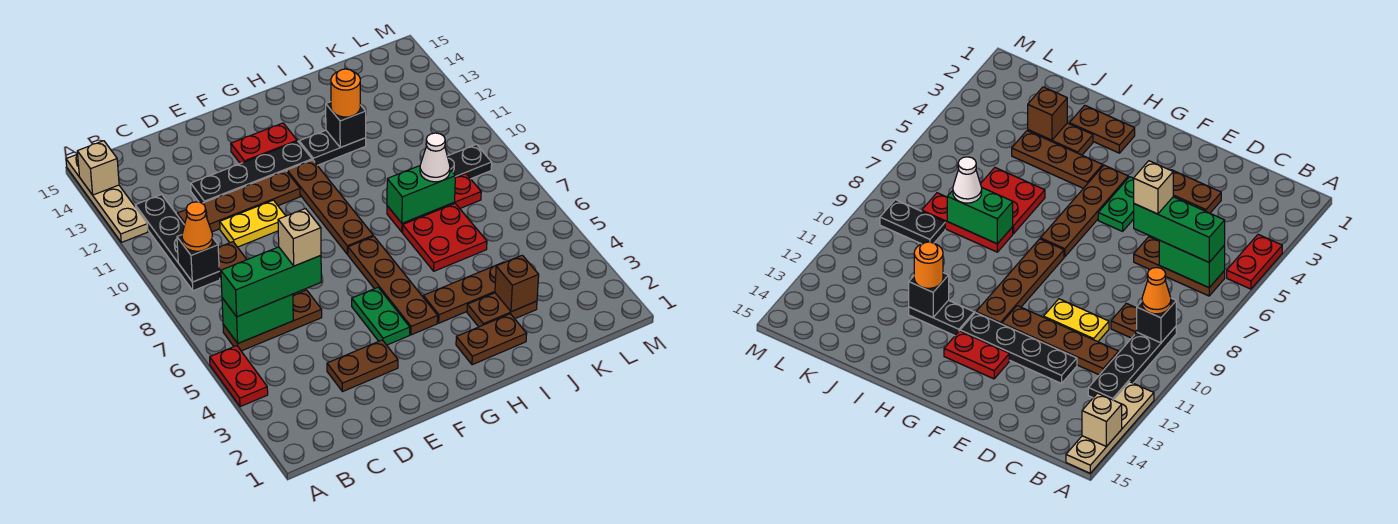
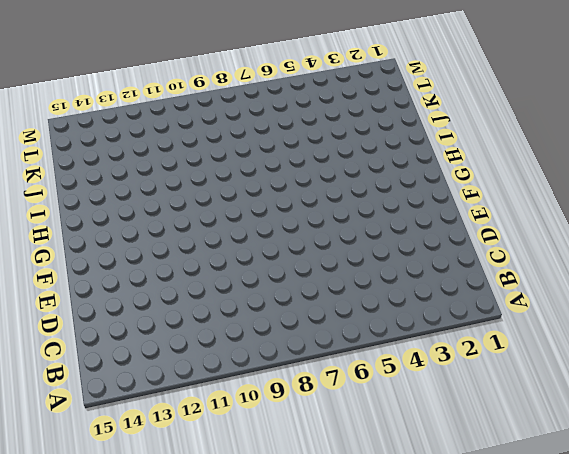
none -> red plate A4:A5 level 1
none -> tan plate A12:A15 level 1
none -> brown plate B6:D6 level 1
none -> black plate B9:B12 level 1

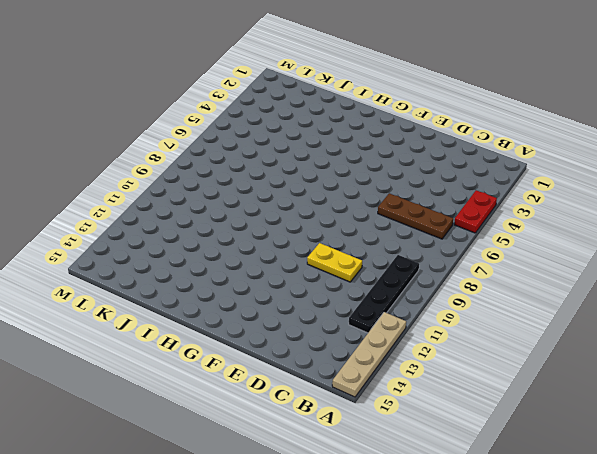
none -> brown plate C9 level 1
none -> brown plate C11:F11 level 1
none -> brown plate D3:E3 level 1
none -> black plate D12:G12 level 1

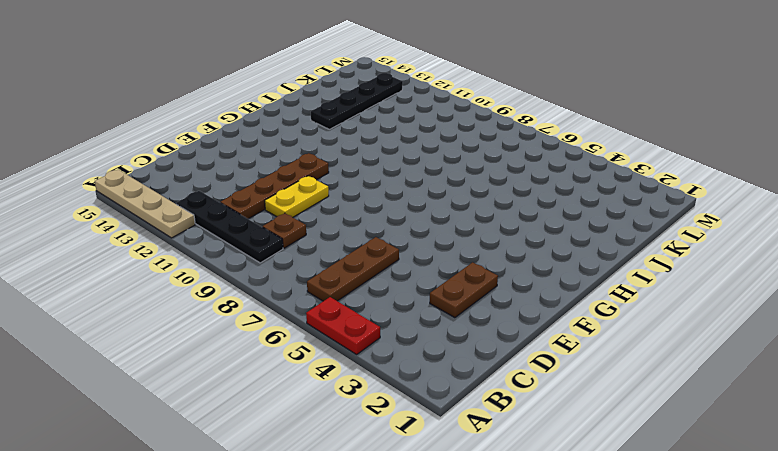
black plate I13:L13 level 1 -> black plate D12:G12 level 1
none -> green plate F4:F5 level 1
none -> red plate F13:G13 level 1
none -> brown plate G4:G7 level 1
none -> brown plate G8:G11 level 1

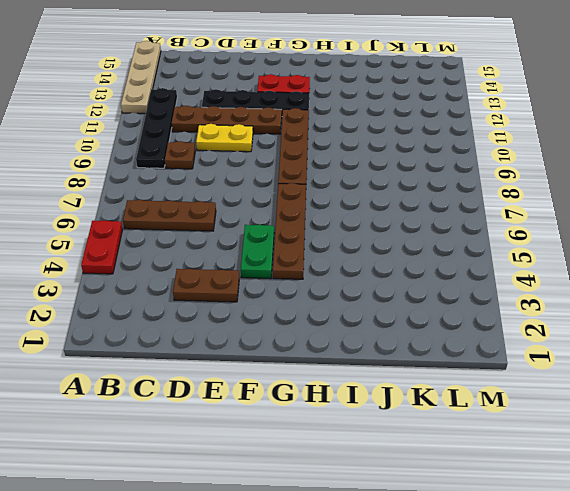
none -> brown plate H2:I2 level 1
none -> brown plate H4:J4 level 1
none -> black plate H12:I12 level 1
none -> brown plate I3:J3 level 1

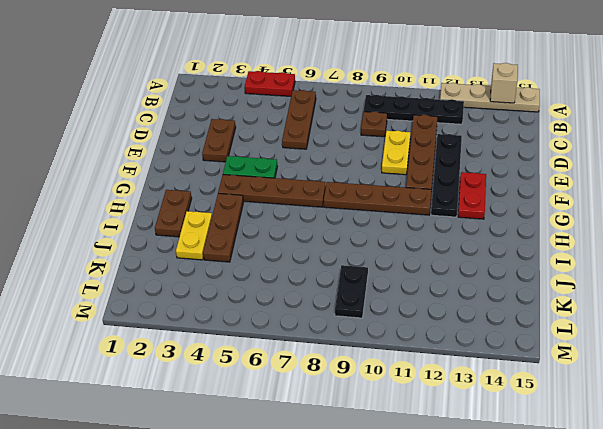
yellow plate I3:J3 level 1 -> brown plate I3:J3 level 1
none -> black plate H12:I12 level 1
none -> red plate I6:J7 level 1
none -> red plate I8:K8 level 1
none -> green brick B6:C6 level 2

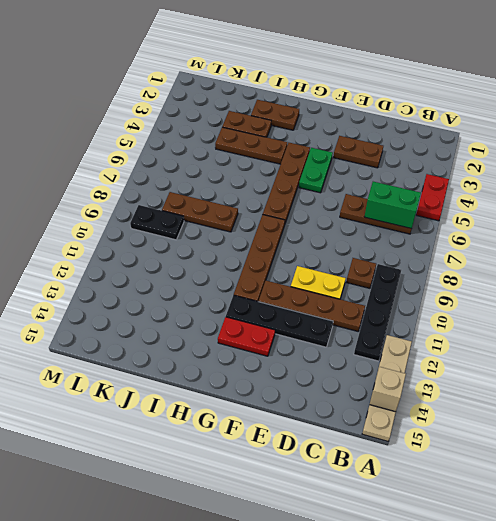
brown plate I8:K8 level 1 -> red plate I8:K8 level 1
none -> black plate H12:I12 level 1
none -> red plate I6:J7 level 1
none -> black brick B9 level 2
none -> green brick I8:J8 level 2

